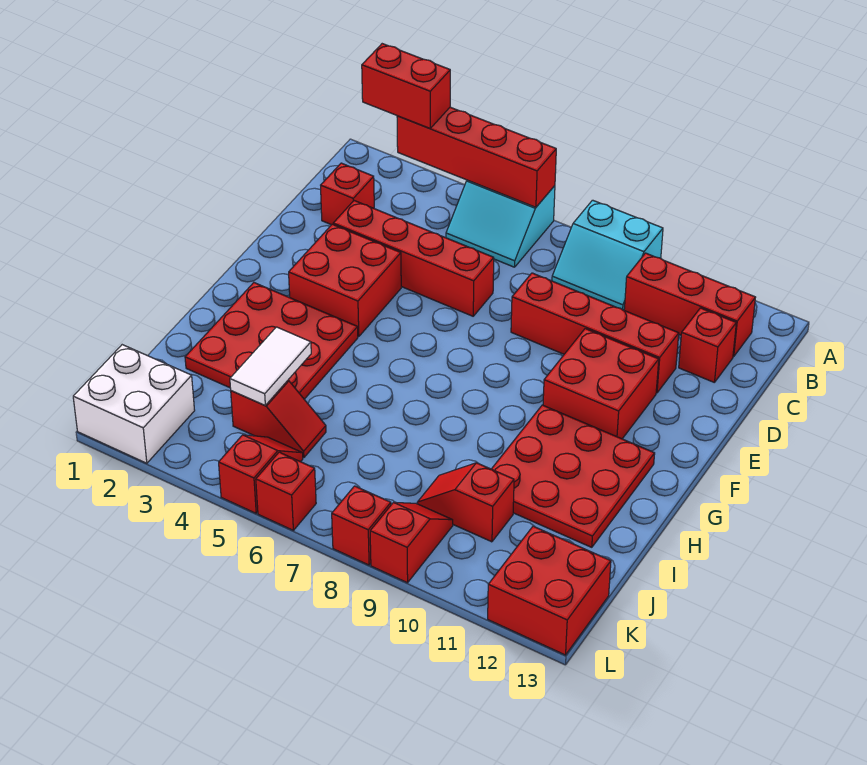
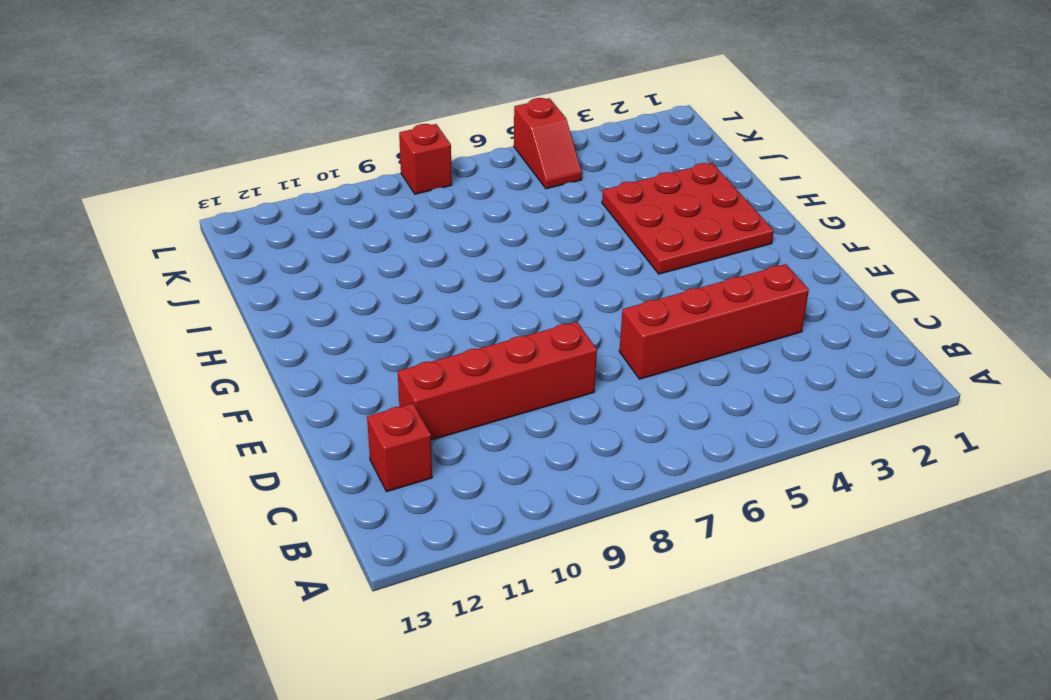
none -> cyan slope A5:B6 level 1 top A
none -> cyan slope A8:B9 level 1 top A
none -> red brick B10:B12 level 1

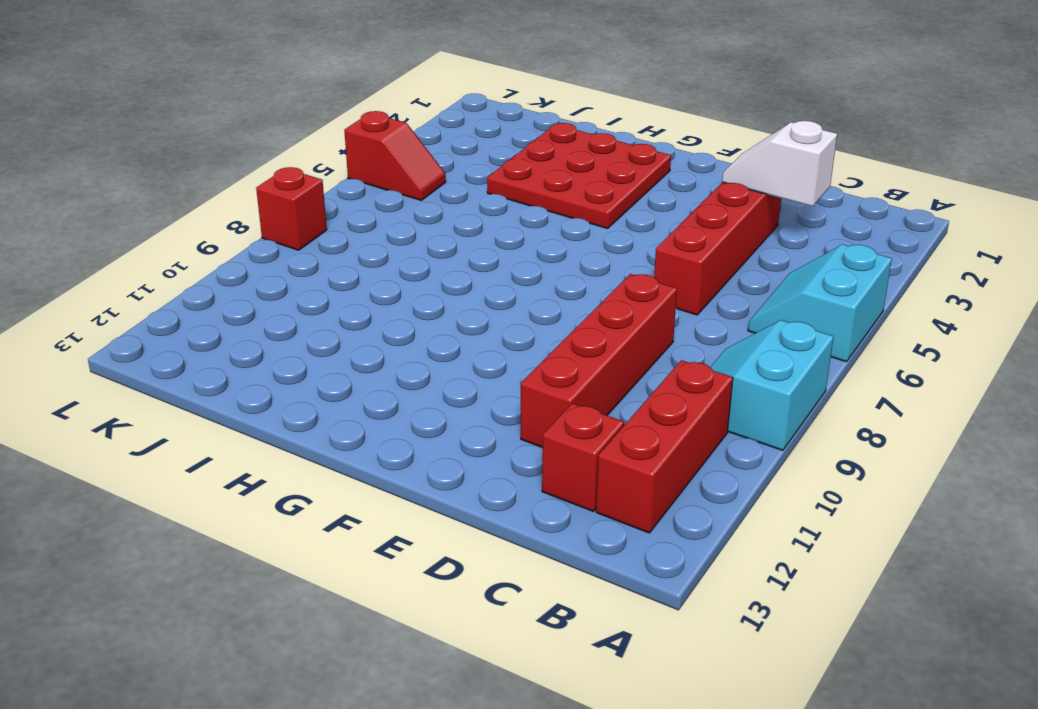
white slope C3:D3 level 2 top C -> none
none -> red brick C2 level 1
none -> red brick E3:F4 level 1
none -> red brick E10:F11 level 1

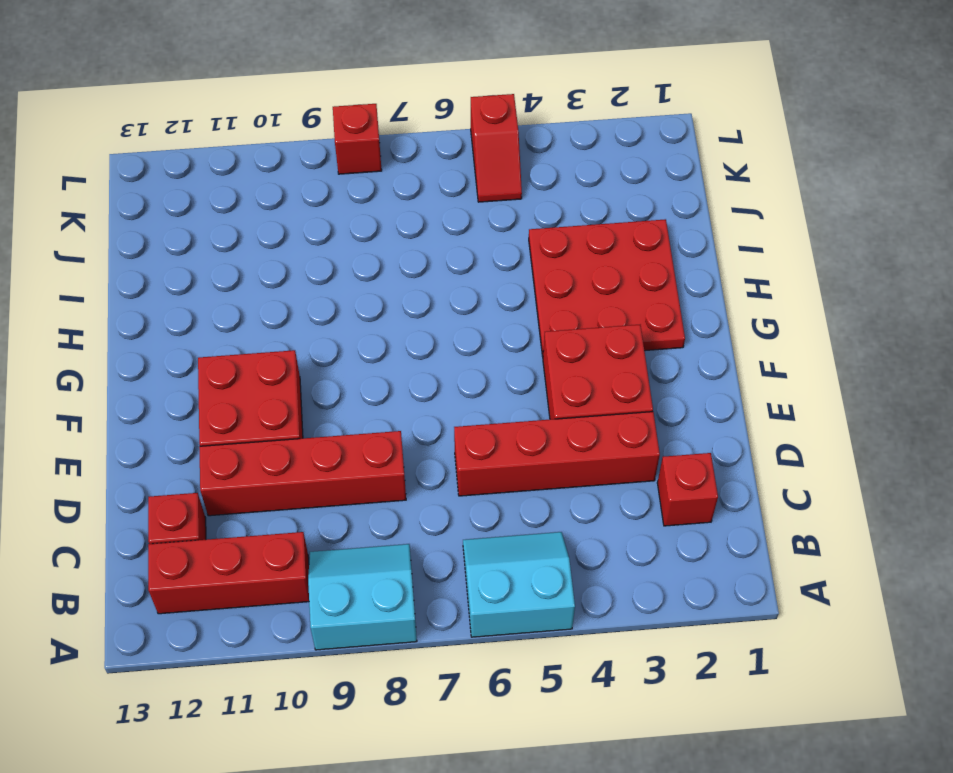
none -> red plate G10:I12 level 1
none -> red slope J4:J5 level 1 top 4
none -> red slope J9:J10 level 1 top 10

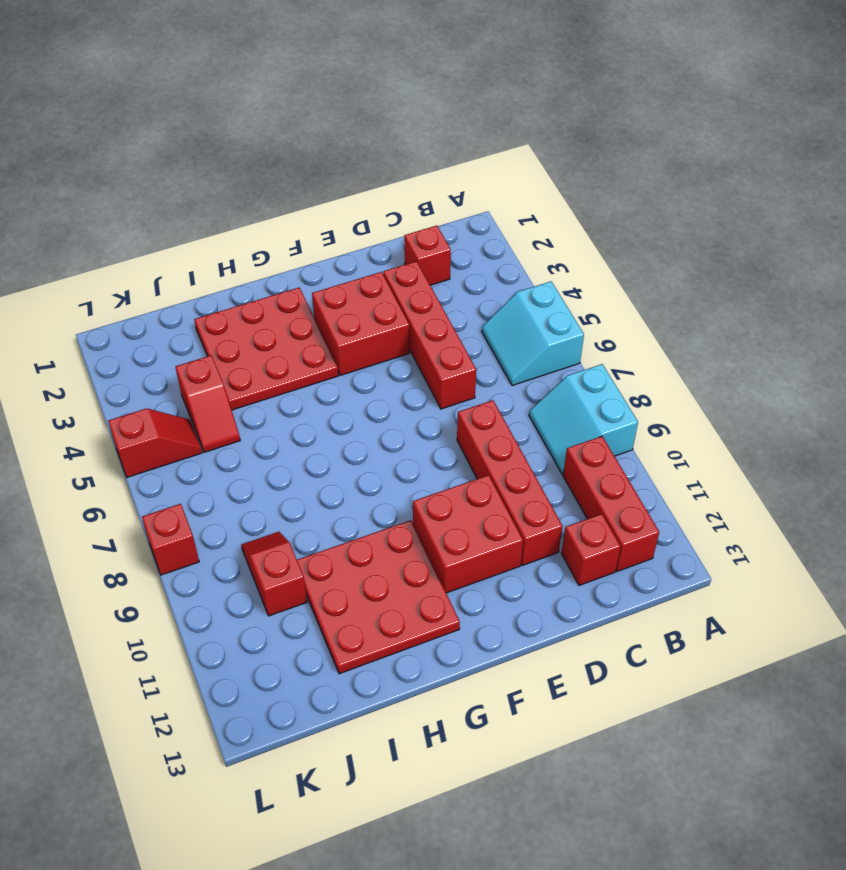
none -> white brick K1:L2 level 1
none -> red slope K9:L9 level 1 top L
none -> red brick K12:L13 level 1

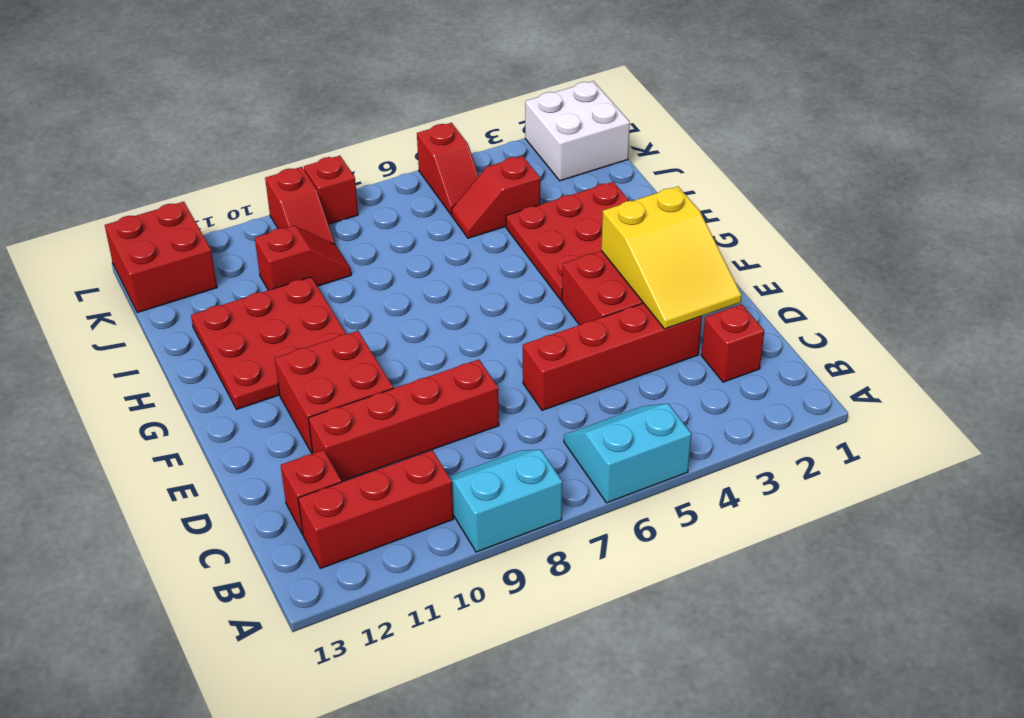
yellow slope D2:F3 level 2 top F -> none
none -> red brick L6 level 1
none -> red brick A3:A6 level 2
none -> white tile I4:J4 level 2

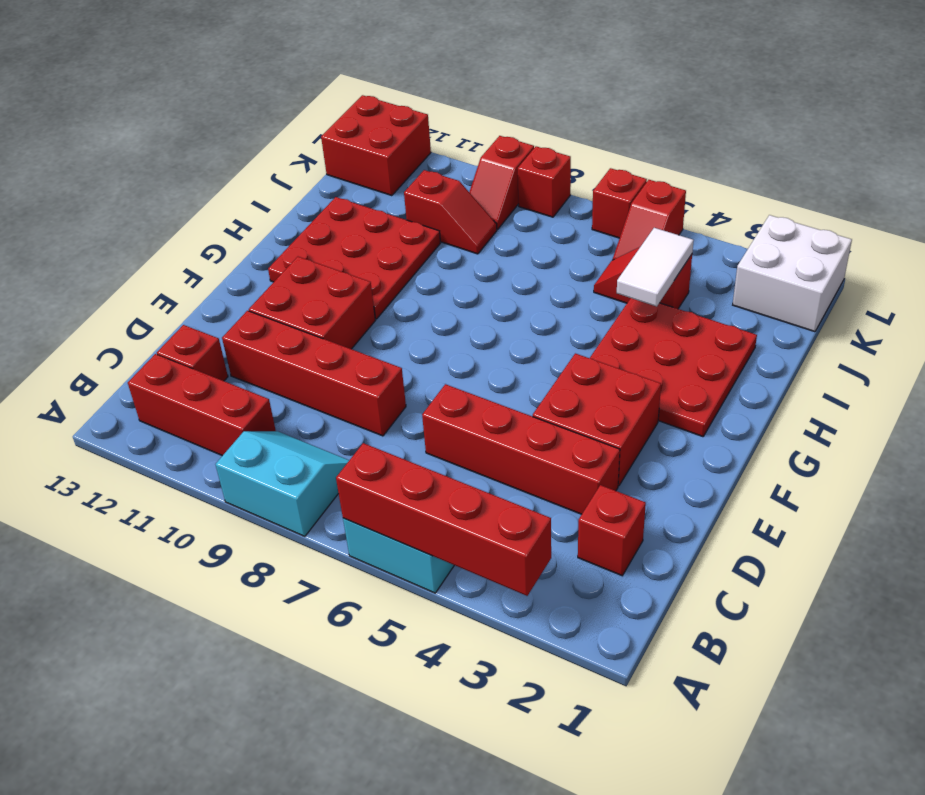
none -> red brick A2:A3 level 3

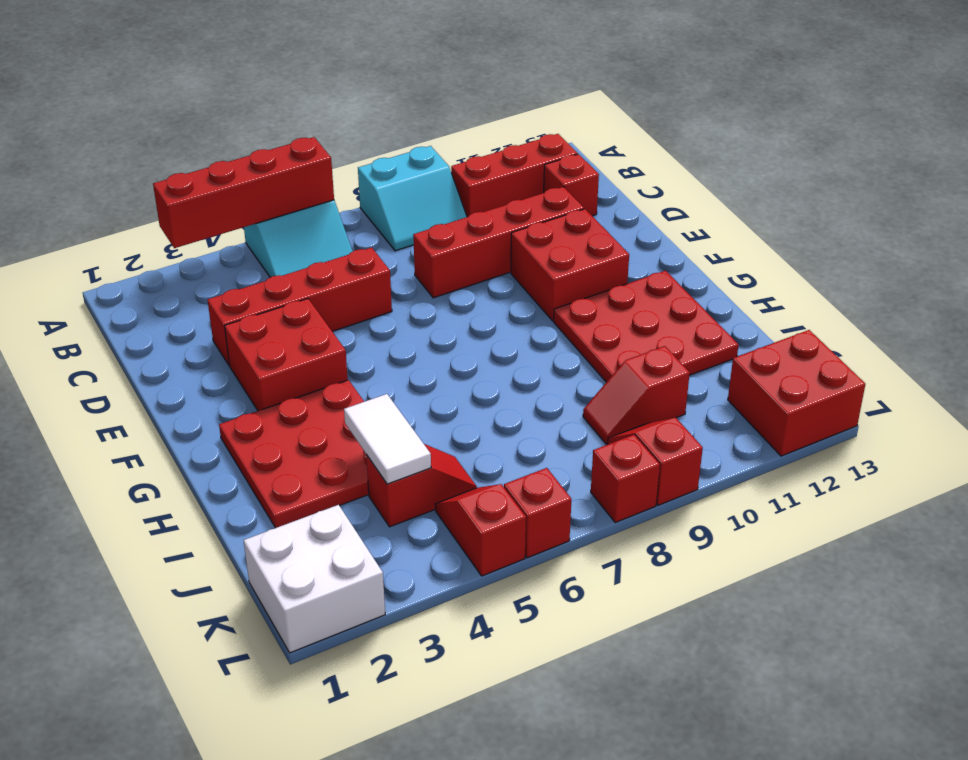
none -> red brick C2 level 1
none -> red brick A2:A3 level 3

